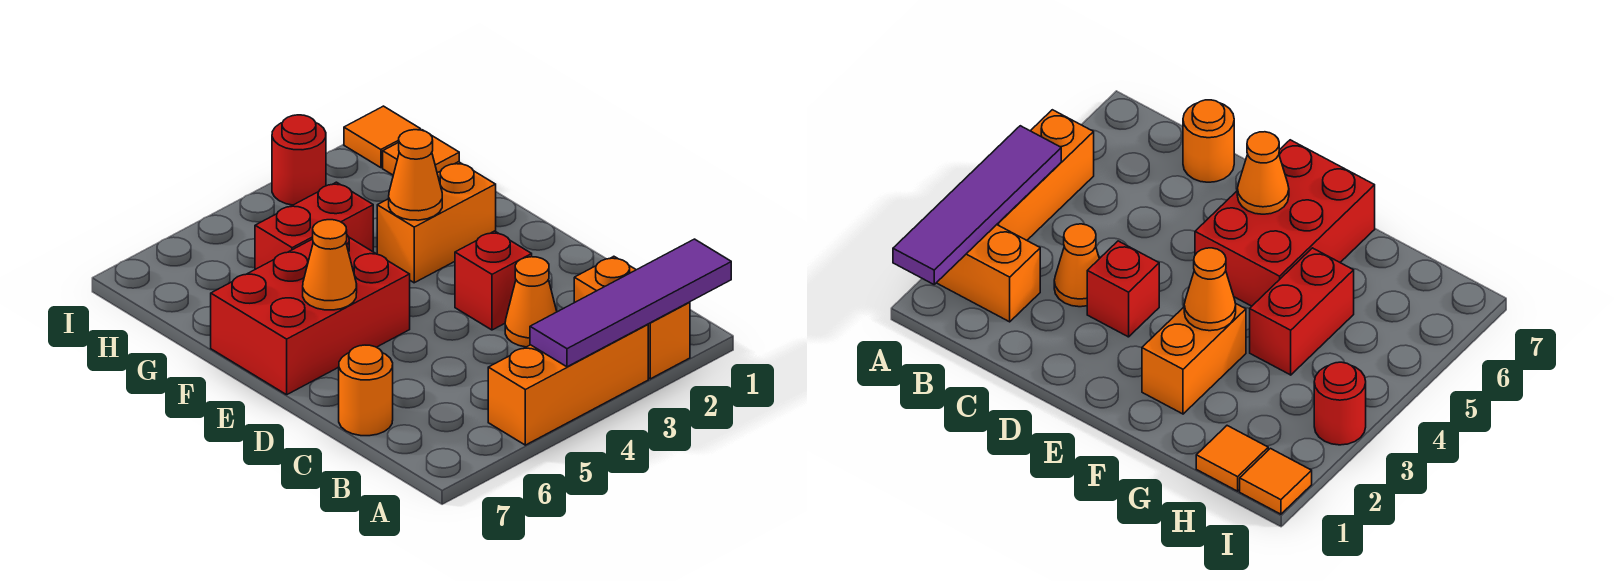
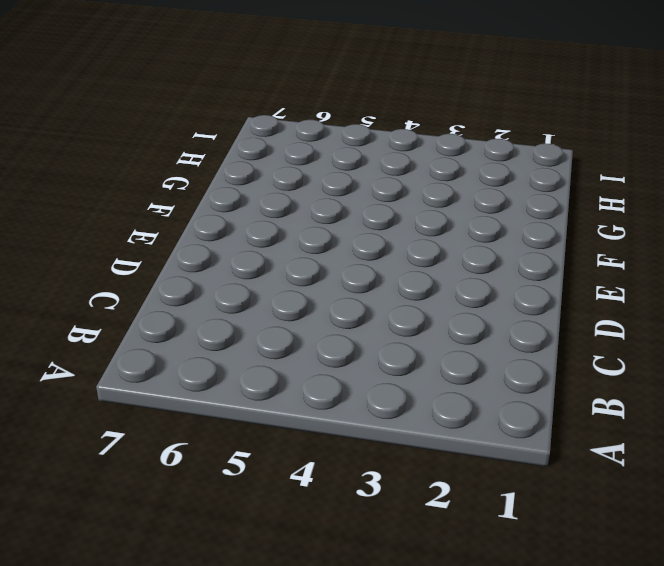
none -> orange brick A2:B2 level 1
none -> orange brick A3:A5 level 1
none -> orange cone C3 level 1

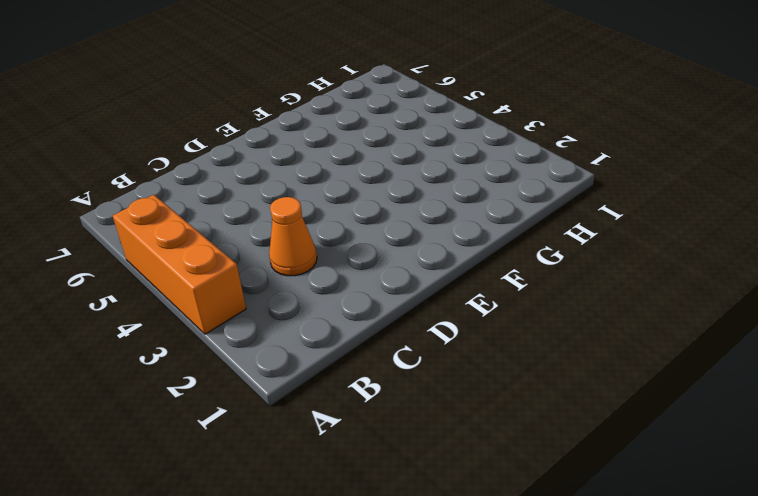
none -> orange brick A2:B2 level 1
none -> orange round brick C7 level 1
none -> red brick D3 level 1

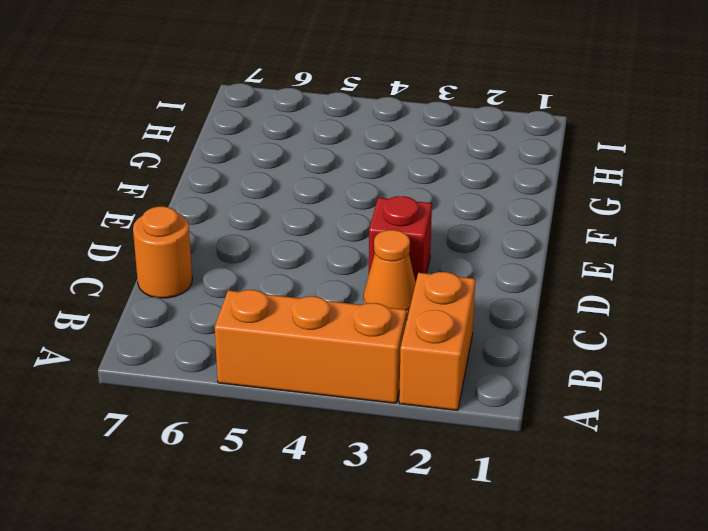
none -> red brick E5:F7 level 1
none -> orange brick F2:F3 level 1
none -> red brick G4:G5 level 1

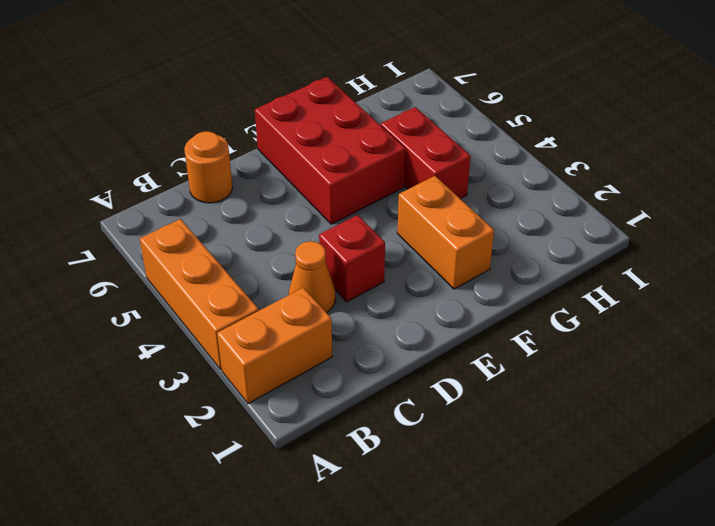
none -> orange tile H1 level 1
none -> orange tile I1 level 1
none -> red round brick I3 level 1

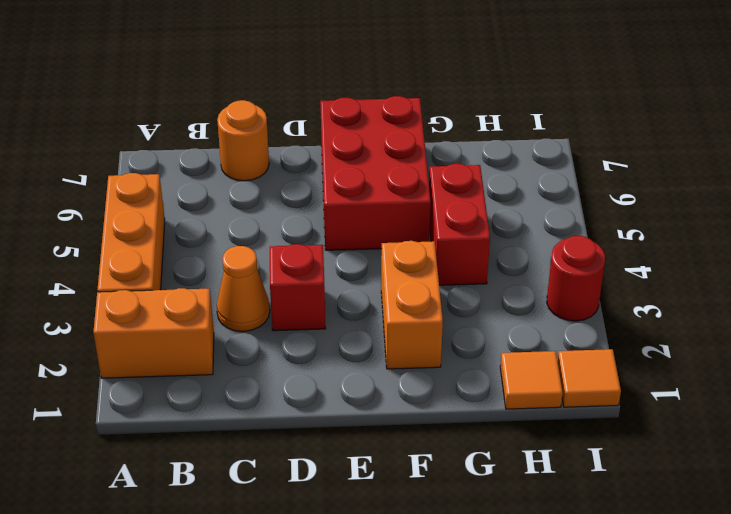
none -> purple tile A1:A4 level 2
none -> orange cone E6 level 2
none -> orange cone F3 level 2

